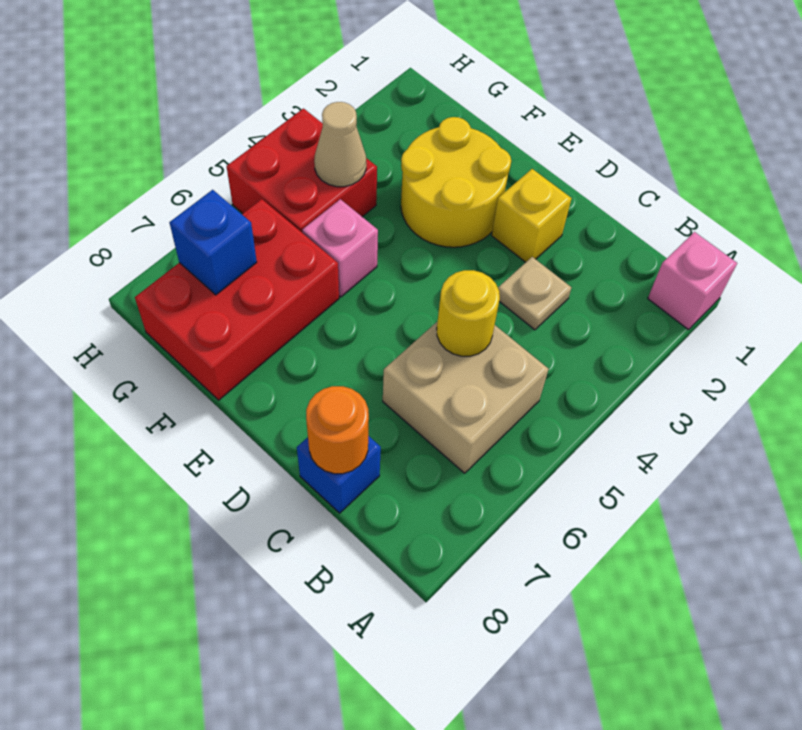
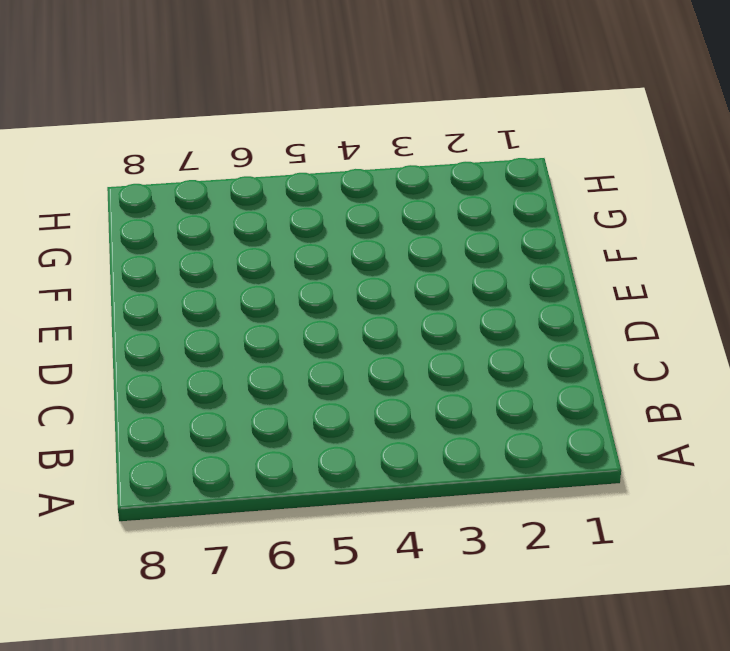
none -> pink brick A1 level 1
none -> tan brick B5:C6 level 1
none -> tan plate C3 level 1

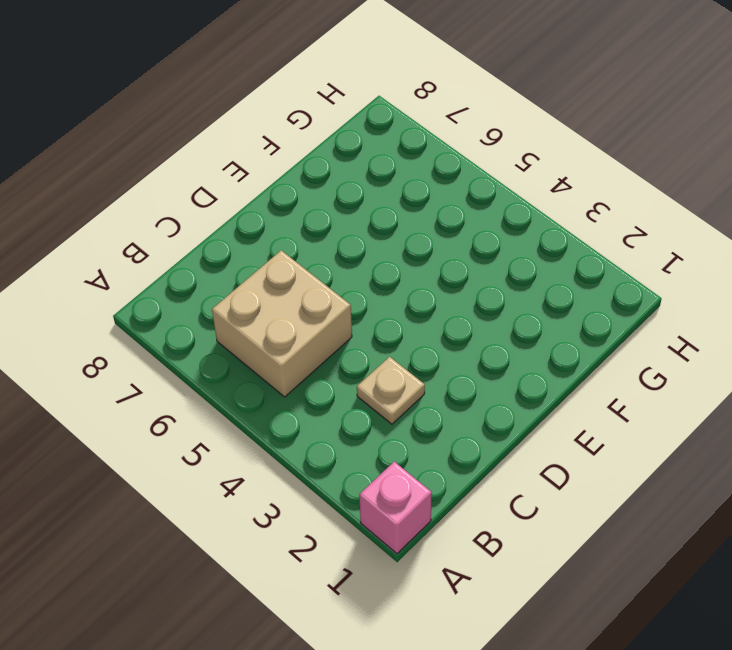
none -> blue brick C8 level 1
none -> yellow brick D2 level 1
none -> yellow round brick E2:F3 level 1

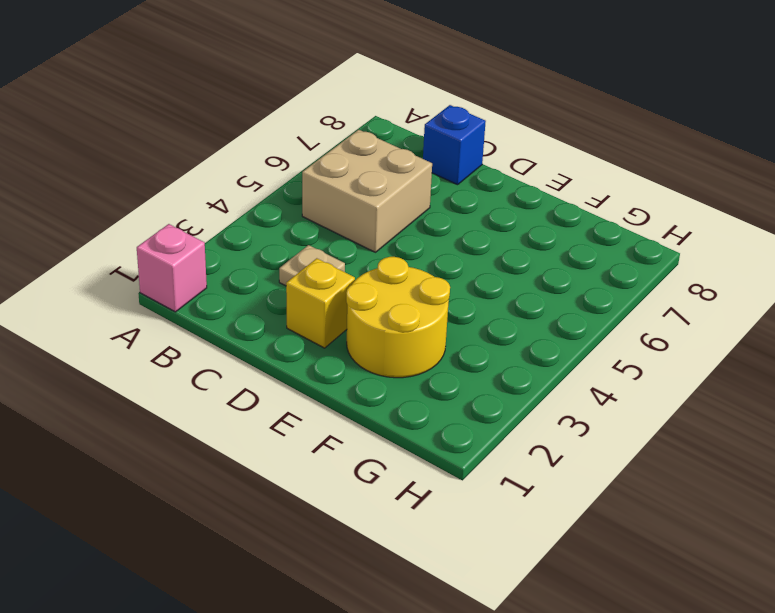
none -> pink brick F5 level 1
none -> red brick F6:G8 level 1
none -> red brick G4:H5 level 1

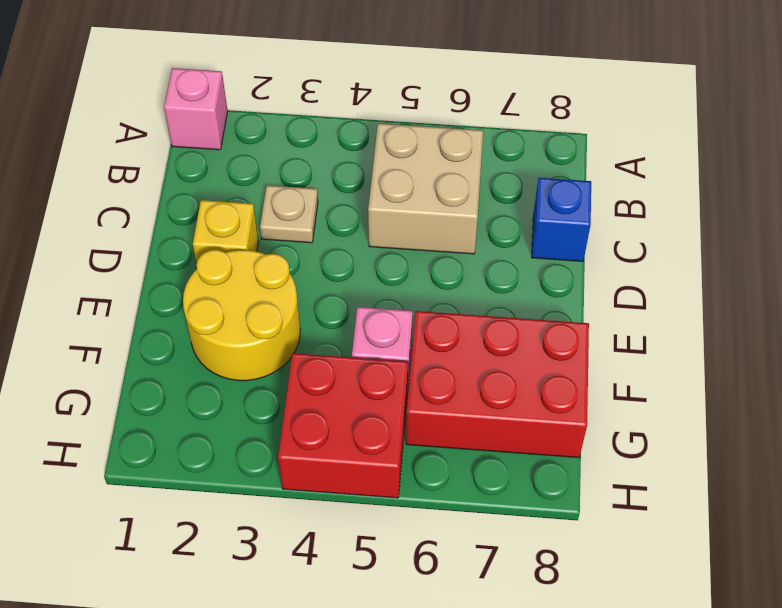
none -> yellow round brick C5 level 2
none -> orange round brick C8 level 2
none -> tan cone G4 level 2

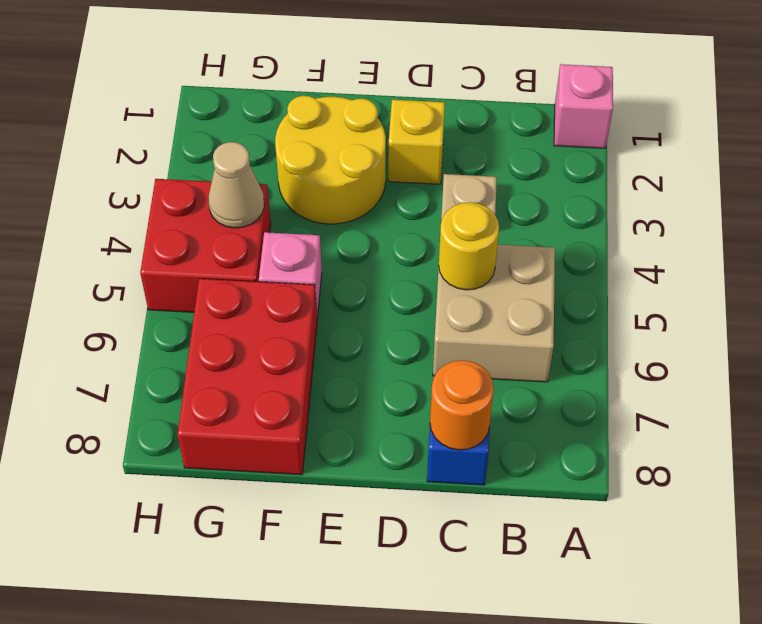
none -> blue brick G7 level 2

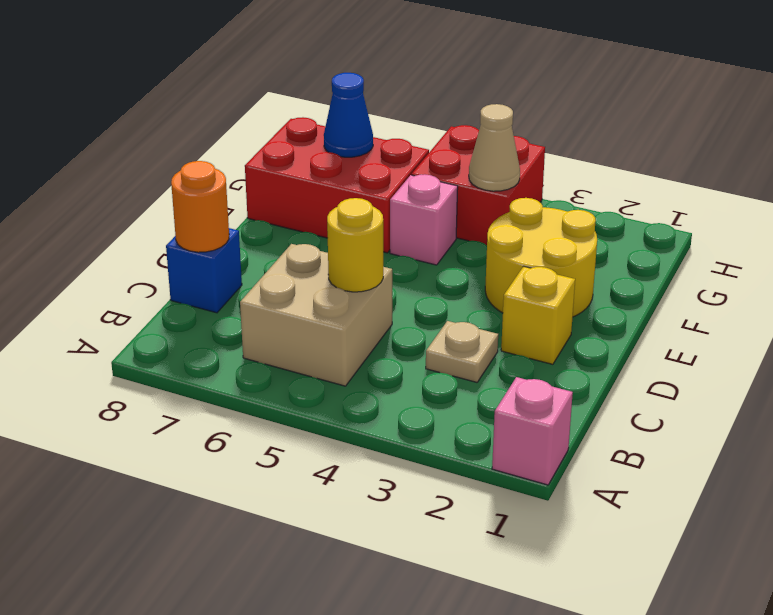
blue cone G7 level 2 -> blue brick G7 level 2

